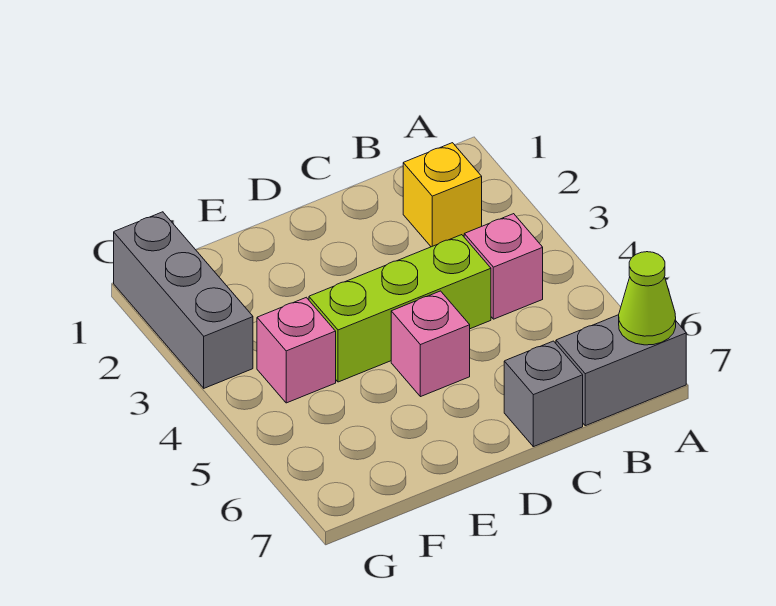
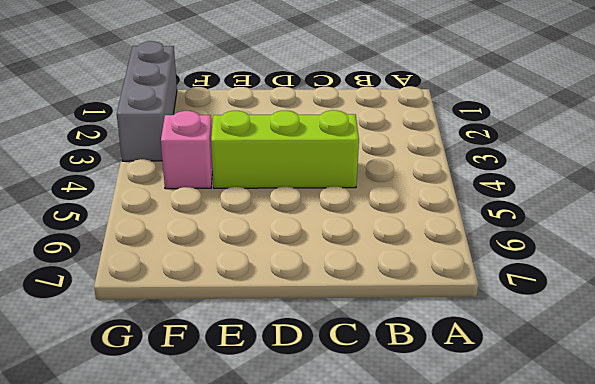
none -> grey brick A7:B7 level 1
none -> yellow brick B2 level 1

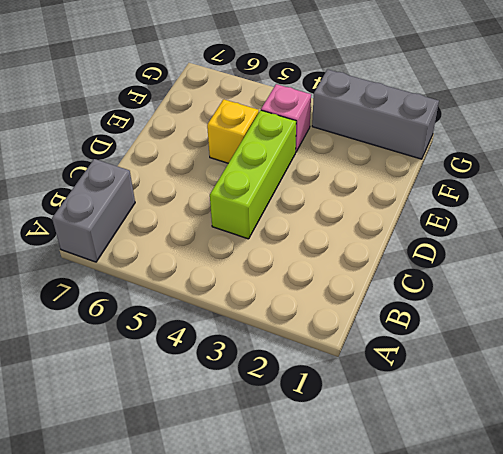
yellow brick E5 level 1 -> yellow brick B2 level 1
none -> pink brick B4 level 1
none -> grey brick C7 level 1

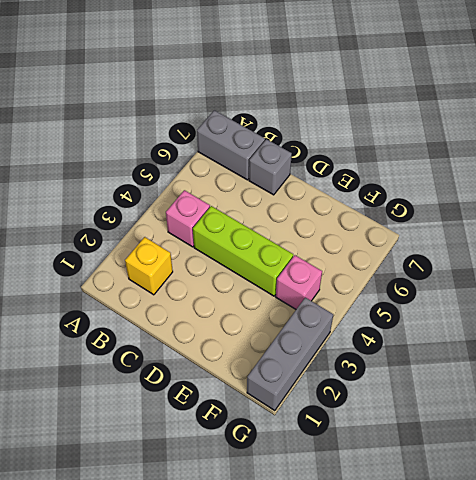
none -> pink brick D5 level 1
none -> lime cone A7 level 2

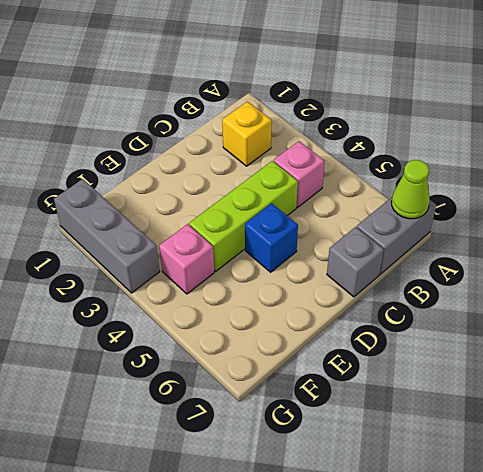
blue brick D5 level 1 -> pink brick D5 level 1

